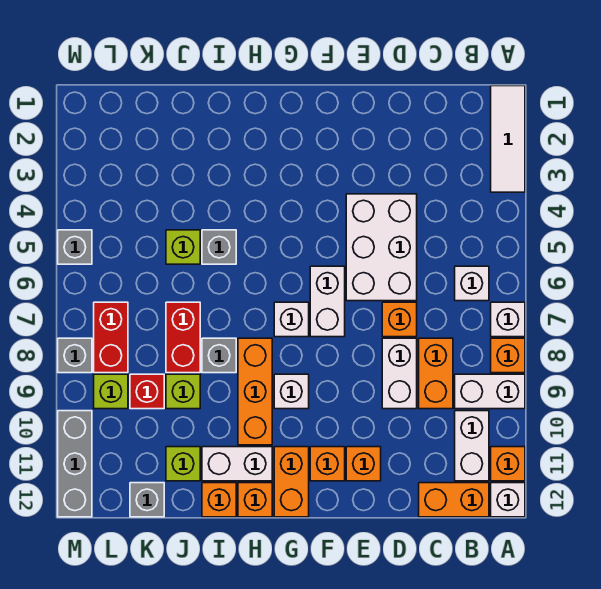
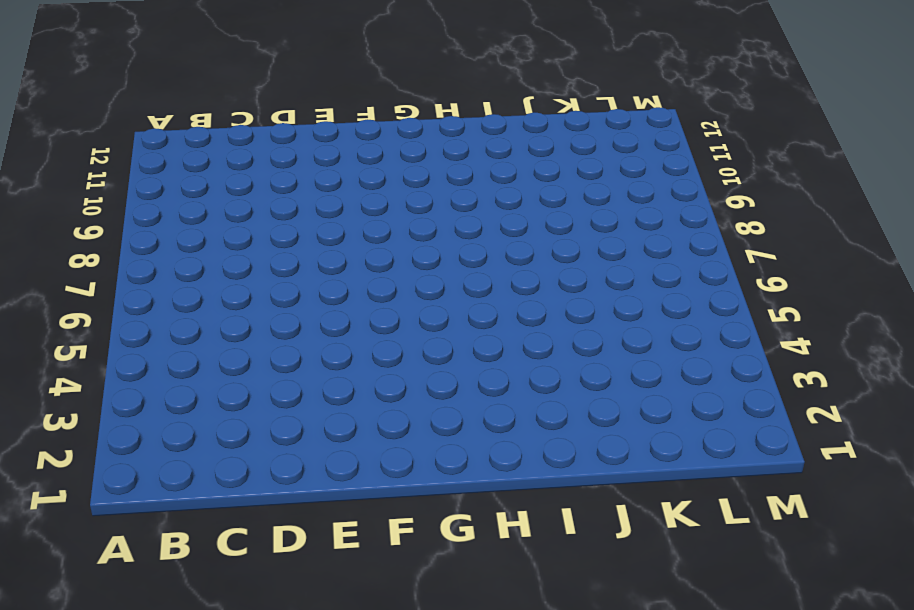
none -> white tile A1:A3 level 1
none -> white brick A7 level 1
none -> orange brick A8 level 1
none -> white brick A9:B9 level 1

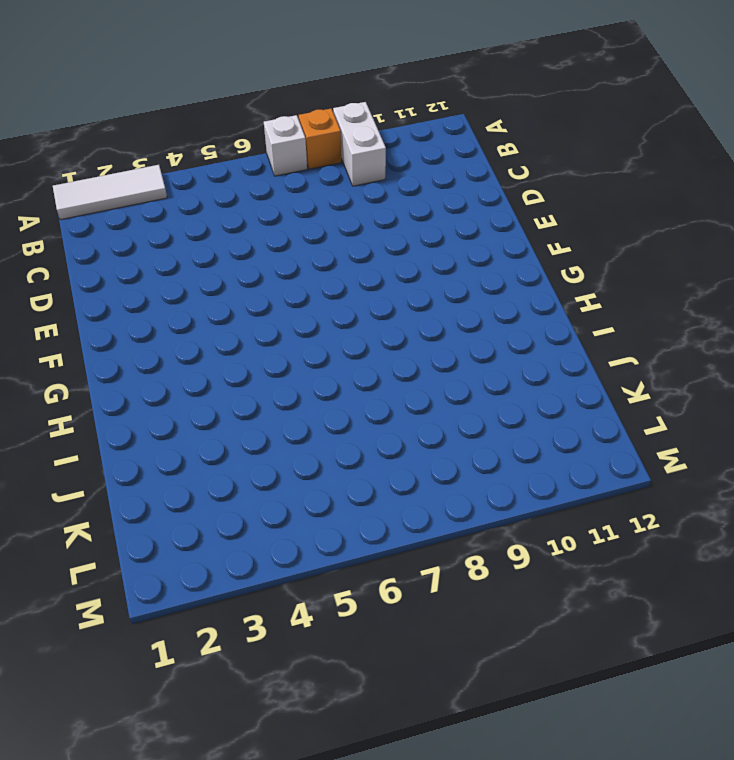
none -> orange brick A11 level 1
none -> white brick A12 level 1
none -> white brick B6 level 1
none -> white brick B10:B11 level 1

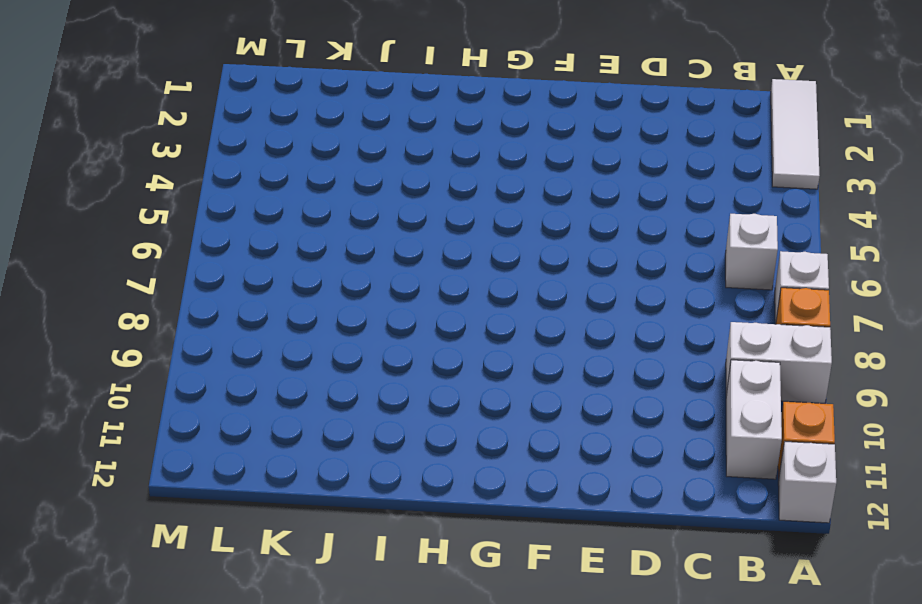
none -> orange brick B12:C12 level 1
none -> orange brick C8:C9 level 1
none -> white brick D4:E6 level 1
none -> orange brick D7 level 1

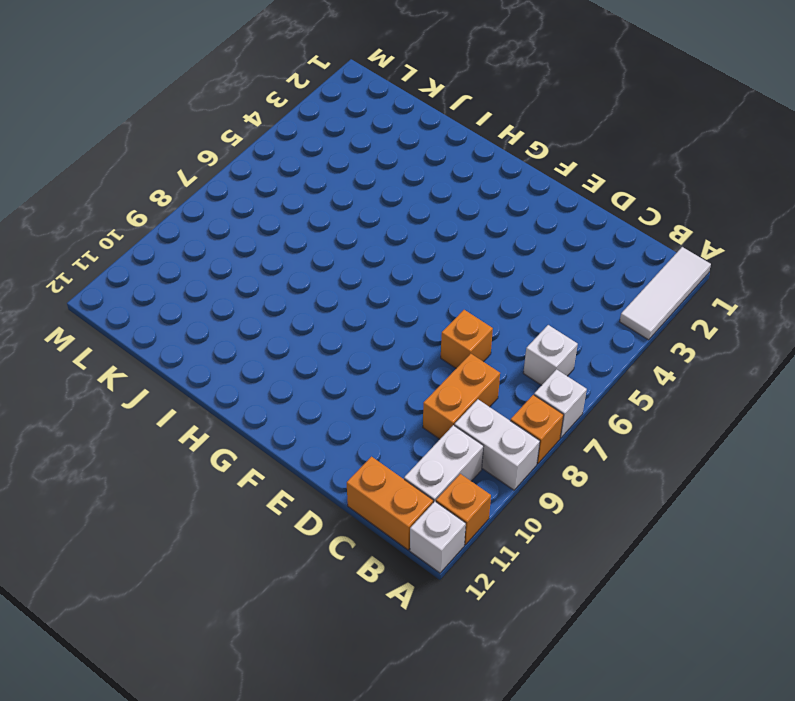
none -> white brick D4:E6 level 1
none -> white brick D8:D9 level 1
none -> orange brick E11 level 1
none -> white brick F6:F7 level 1

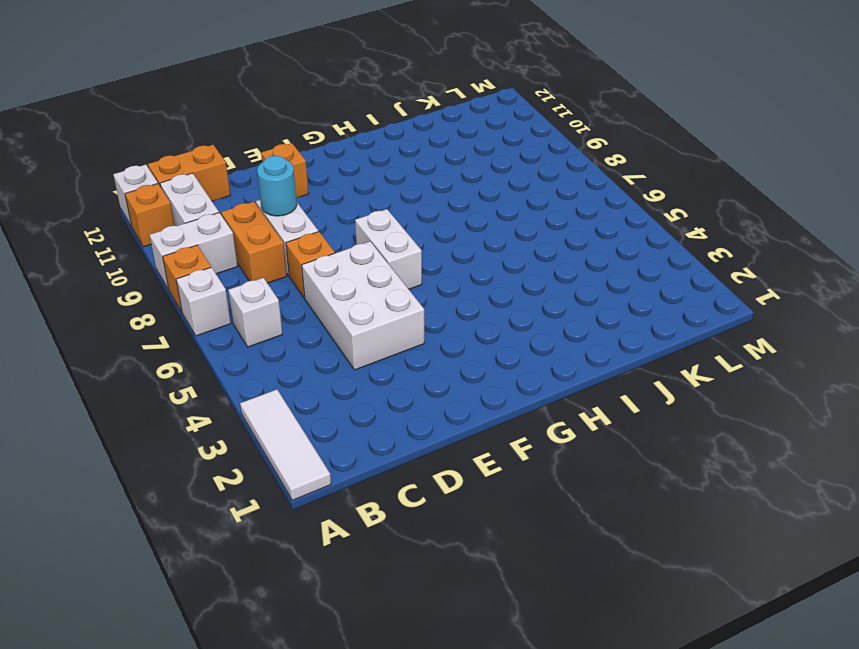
cyan round brick D9 level 2 -> none
none -> orange brick F11 level 1
none -> white brick G7 level 1
none -> white brick G9 level 1
none -> orange brick G11:G12 level 1

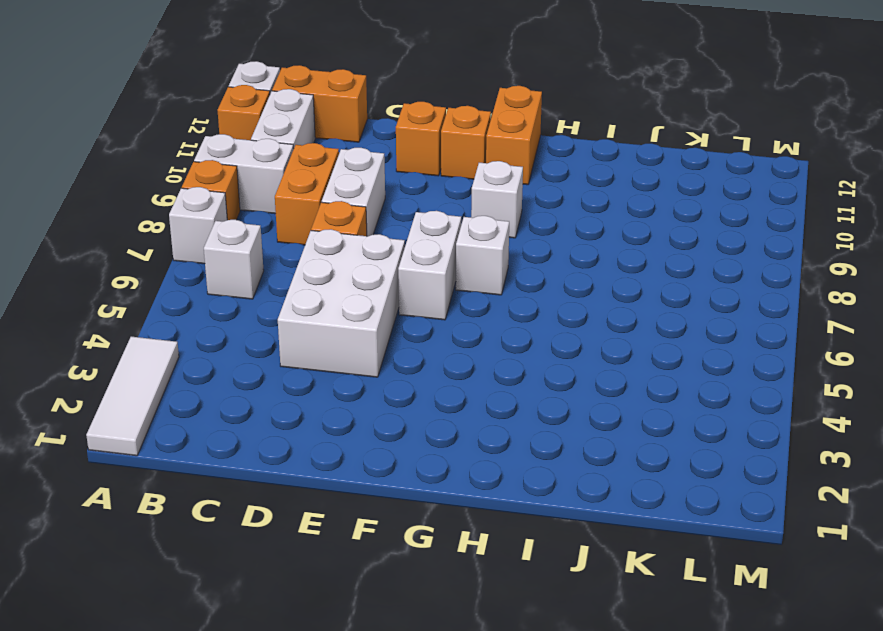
none -> orange brick H8:H10 level 1
none -> white brick H11:I11 level 1
none -> orange brick H12 level 1
none -> grey brick I5 level 1

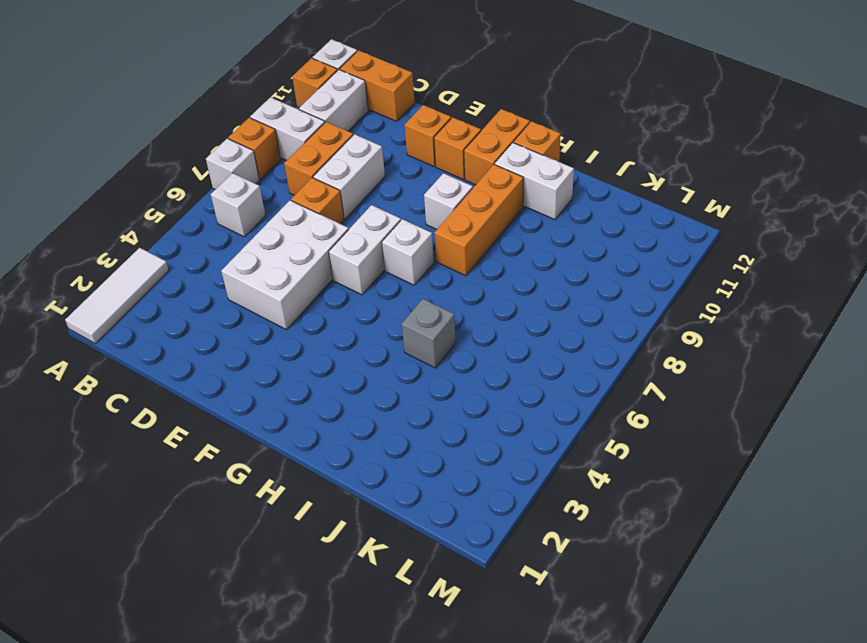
none -> grey brick I8 level 1
none -> orange brick I12 level 1
none -> lime brick J5 level 1
none -> red brick J7:J8 level 1

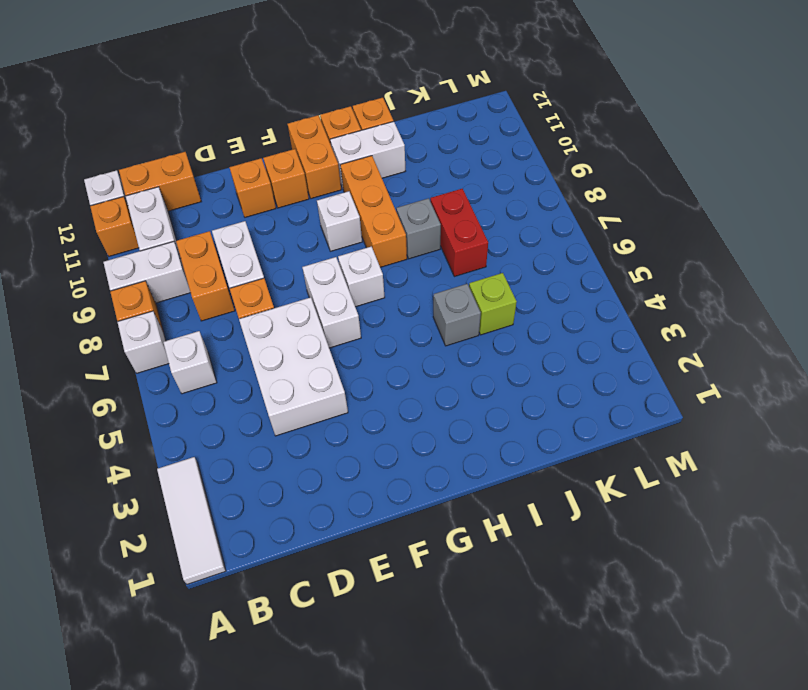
none -> lime brick J9 level 1
none -> lime brick J11 level 1
none -> red brick K9 level 1
none -> grey brick K12 level 1

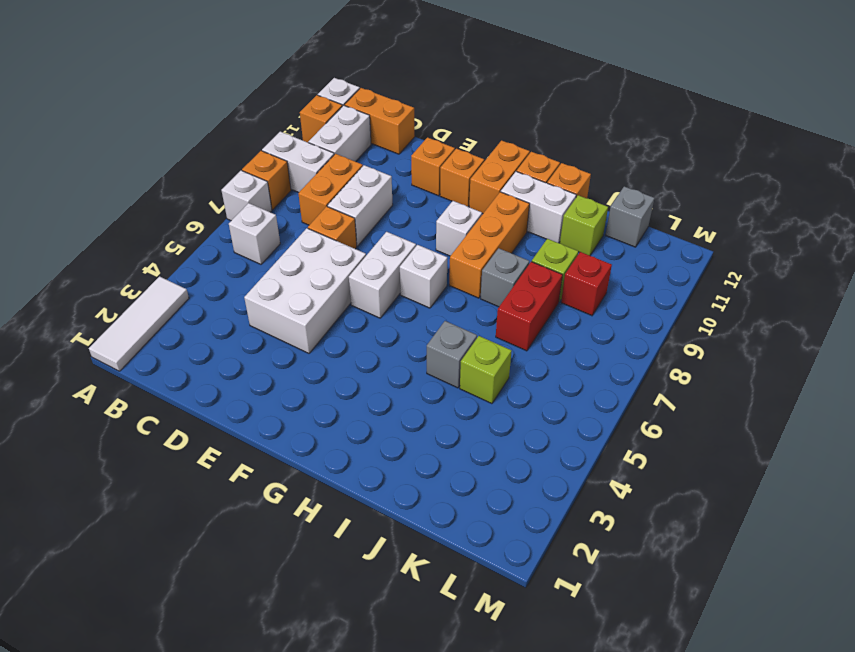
none -> red brick L7:L8 level 1
none -> lime brick L9 level 1
none -> grey brick M5 level 1
none -> grey brick M8 level 1

